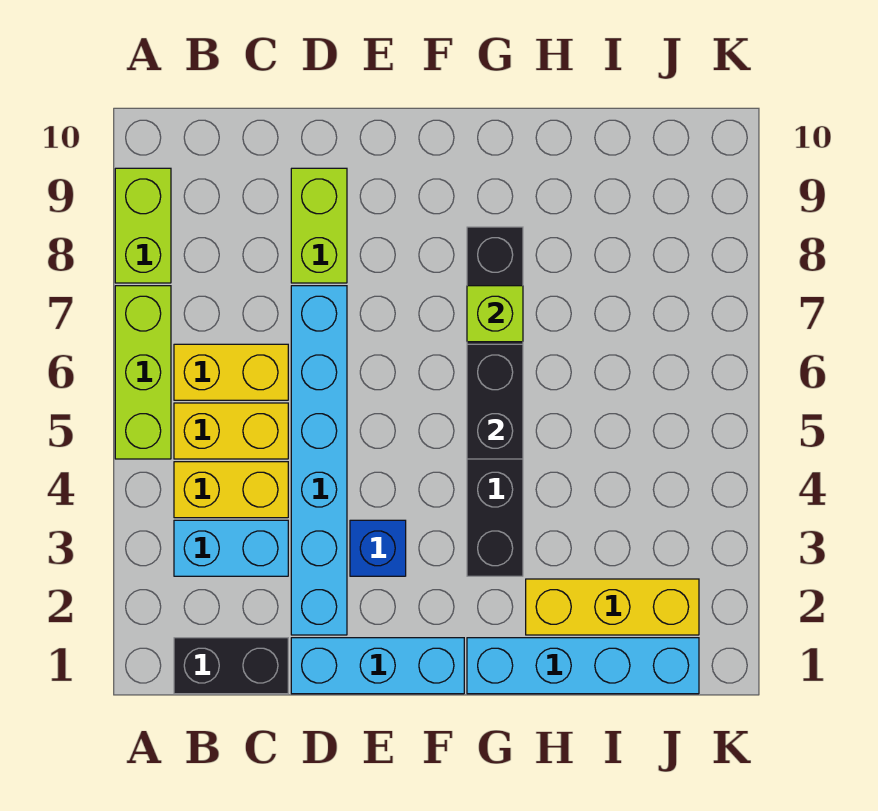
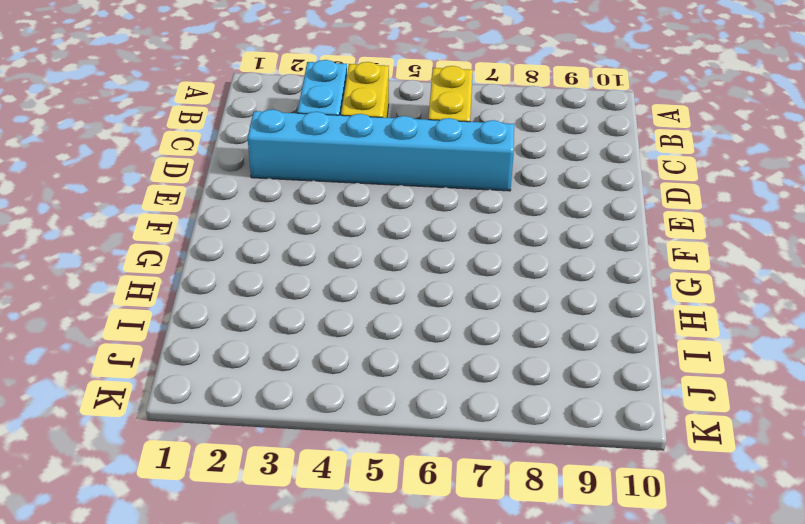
none -> lime brick A5:A7 level 1
none -> lime brick A8:A9 level 1
none -> black brick B1:C1 level 1

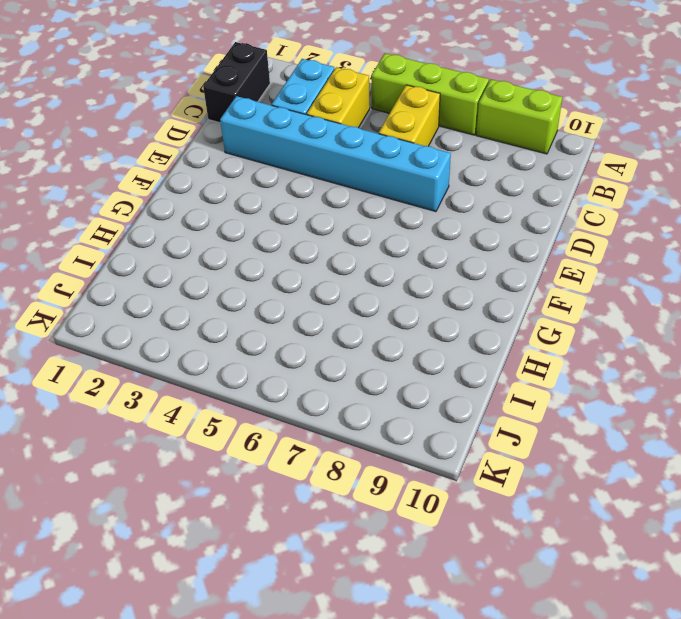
none -> yellow brick B5:C5 level 1
none -> cyan brick D1:F1 level 1
none -> lime brick D8:D9 level 1

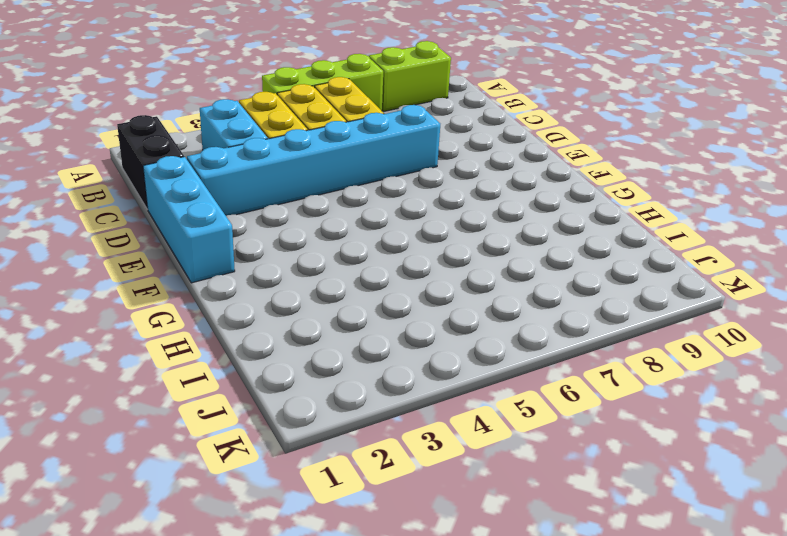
none -> lime brick D8:D9 level 1
none -> blue brick E3 level 1
none -> cyan brick G1:J1 level 1

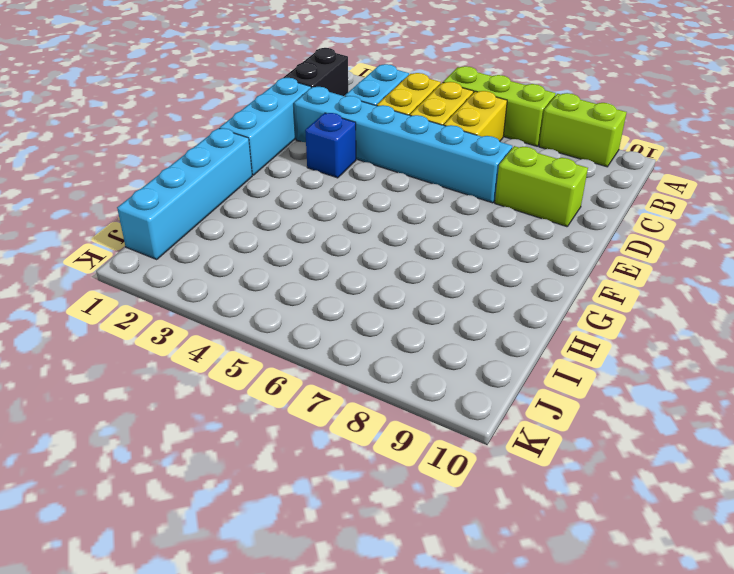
none -> black brick G3:G8 level 1
none -> yellow brick H2:J2 level 1
none -> black brick G5:G6 level 2

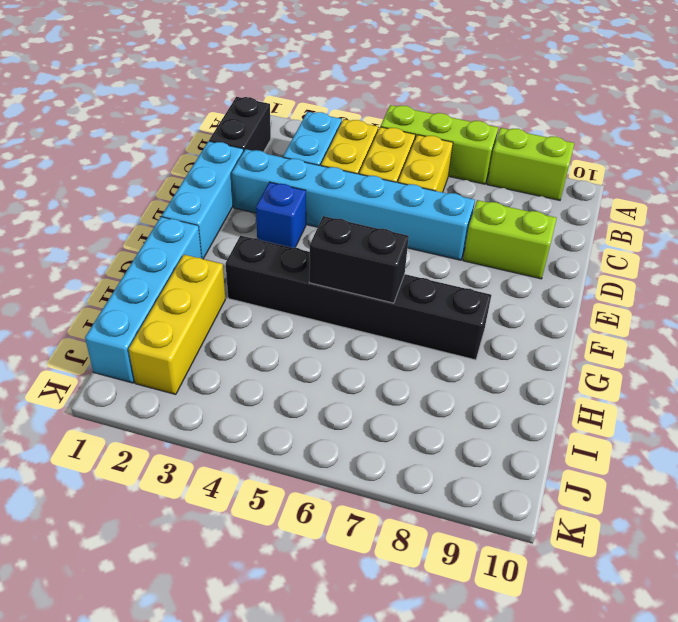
none -> lime brick G7 level 2

